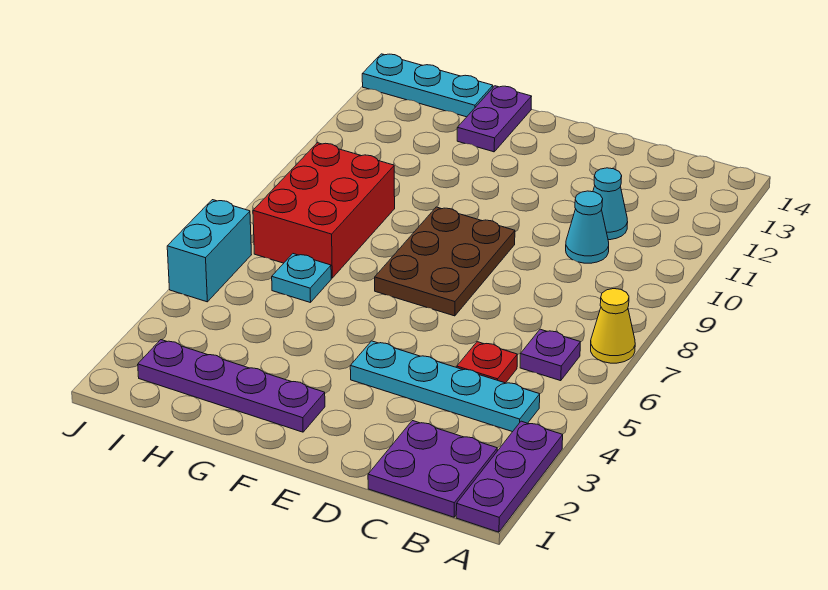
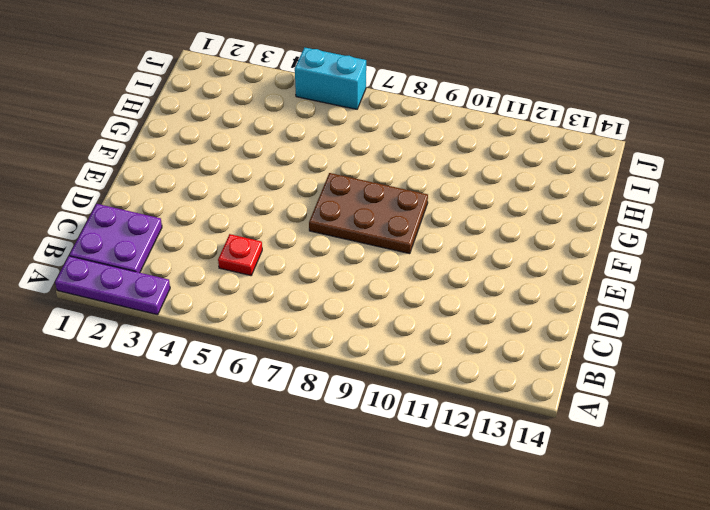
none -> yellow cone A7 level 1
none -> cyan plate B4:E4 level 1
none -> purple plate B6 level 1

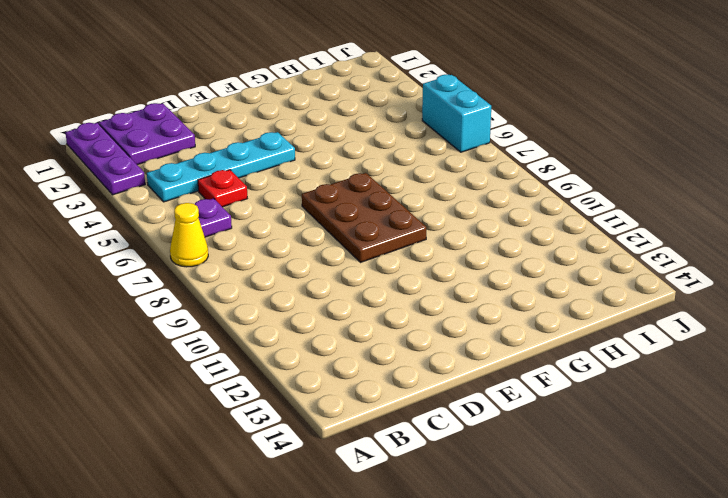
none -> cyan cone C10 level 1
none -> cyan cone C11 level 1
none -> purple plate F2:I2 level 1

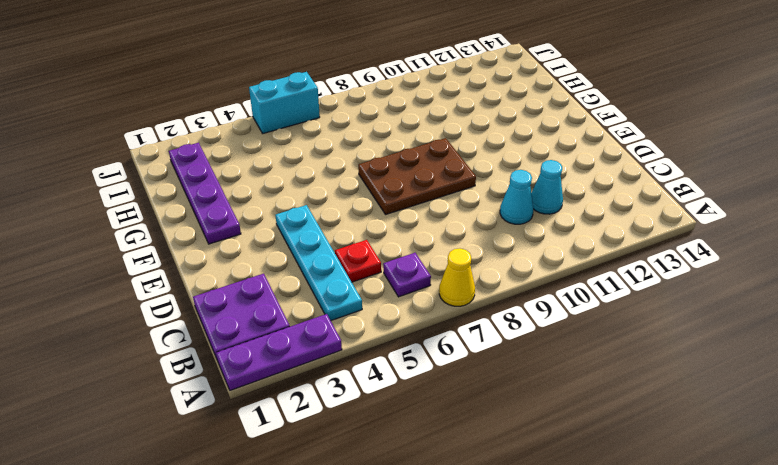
none -> purple plate G13:G14 level 1
none -> cyan plate H6 level 1
none -> red brick H7:I9 level 1

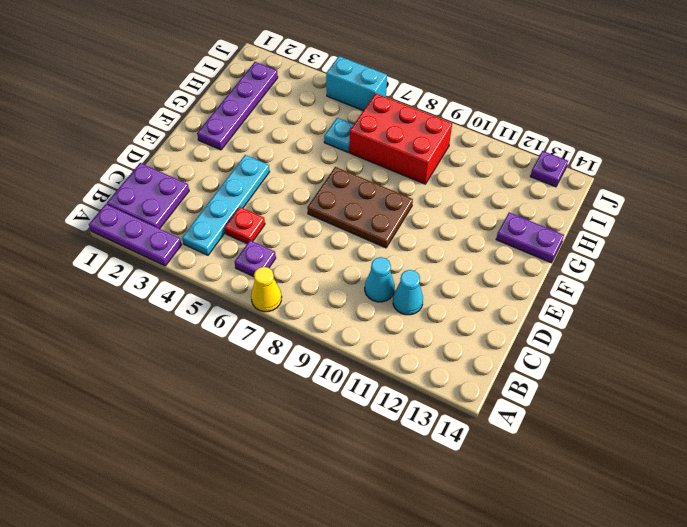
purple plate J13 level 1 -> none
none -> cyan plate H14:J14 level 1

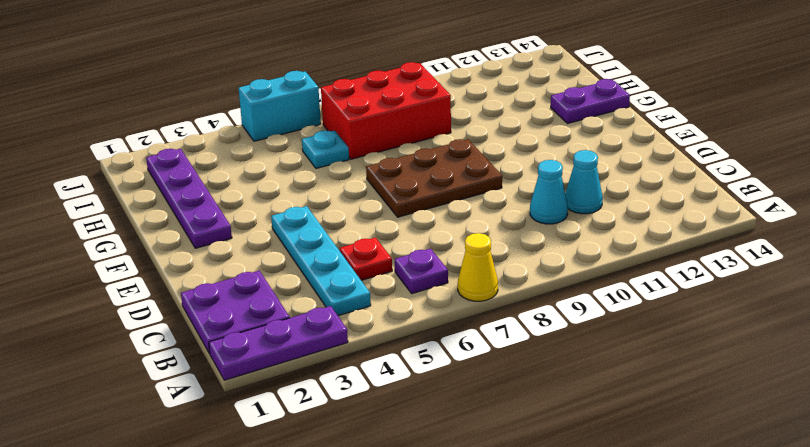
none -> cyan plate H14:J14 level 1

